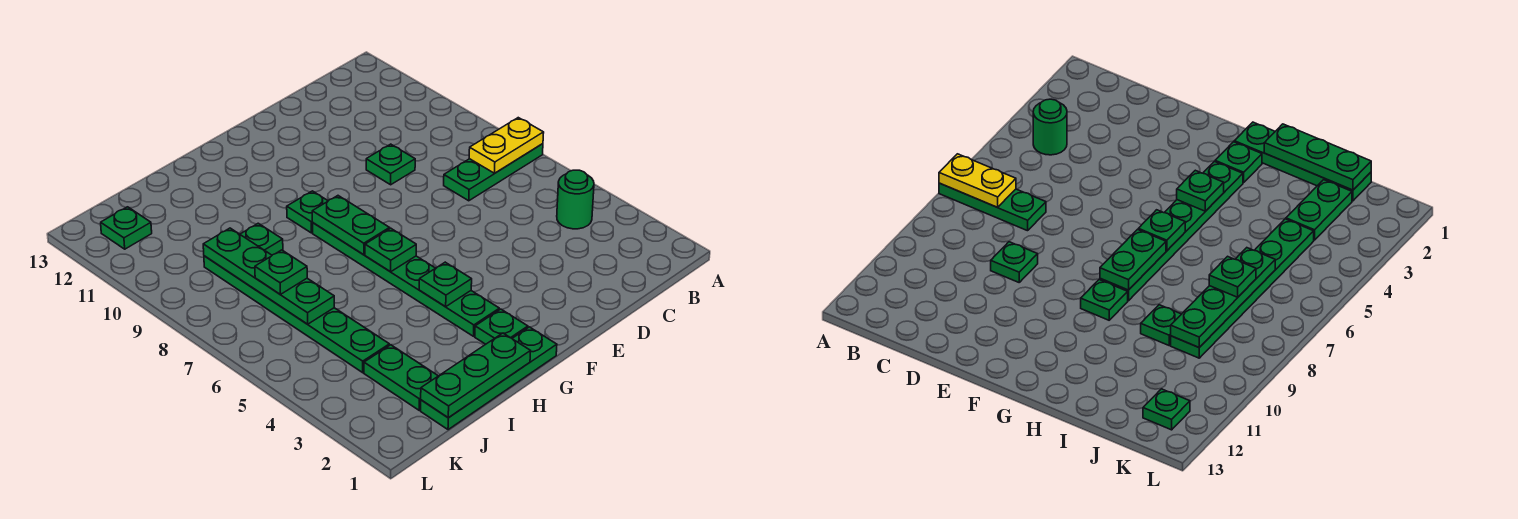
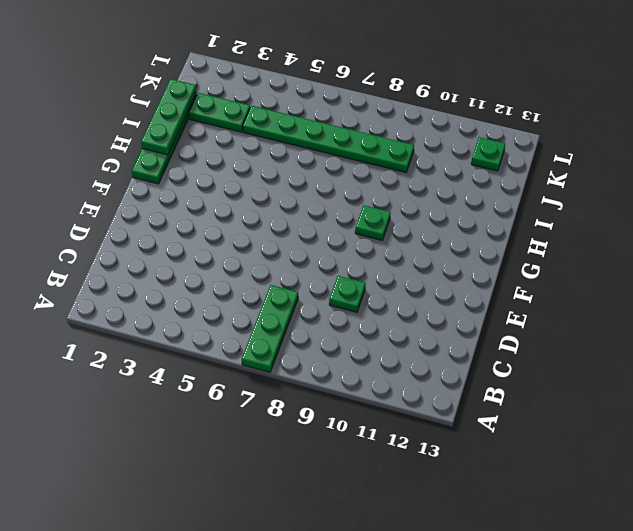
none -> green round brick B4 level 1
none -> green plate G2 level 1
none -> green plate G3:G8 level 1

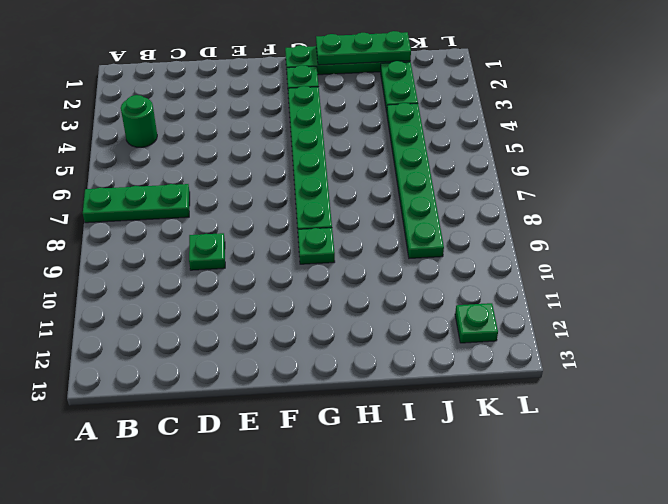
none -> green plate I9 level 1
none -> yellow plate A7:B7 level 2
none -> green plate G4 level 2

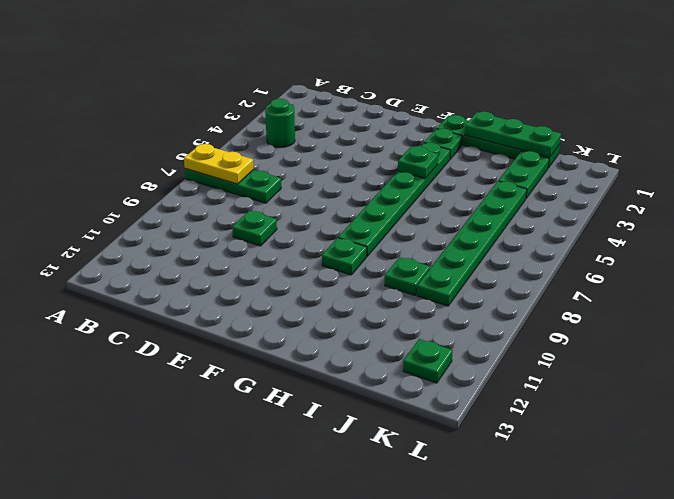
none -> green plate G6 level 2
none -> green plate G7:G8 level 2
none -> green plate J6:J9 level 2

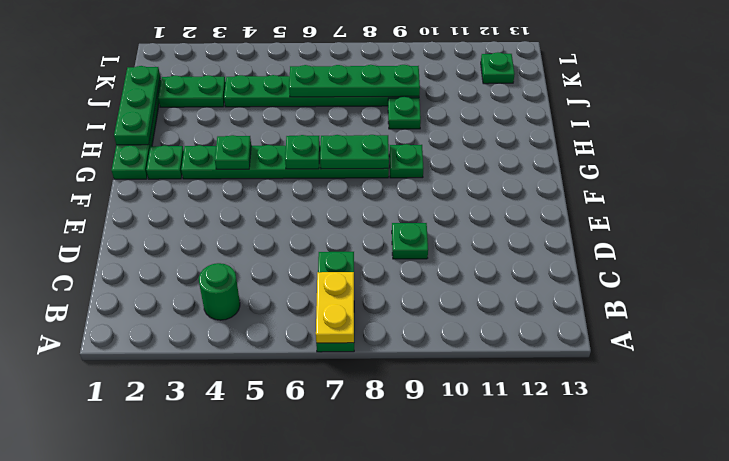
none -> green plate J7 level 3

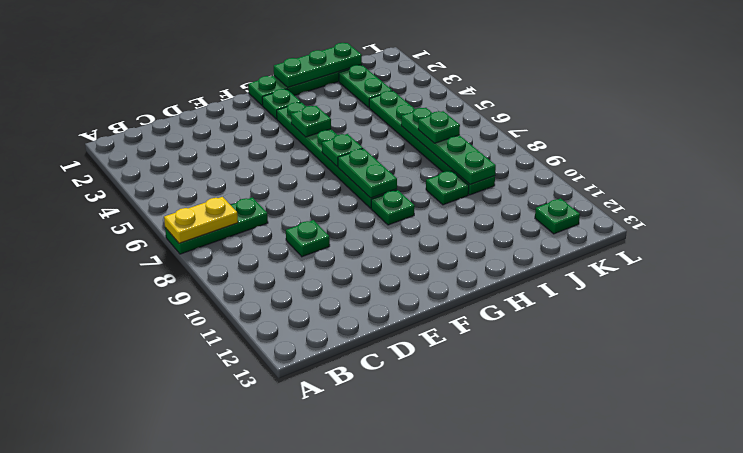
none -> green round brick B4 level 1

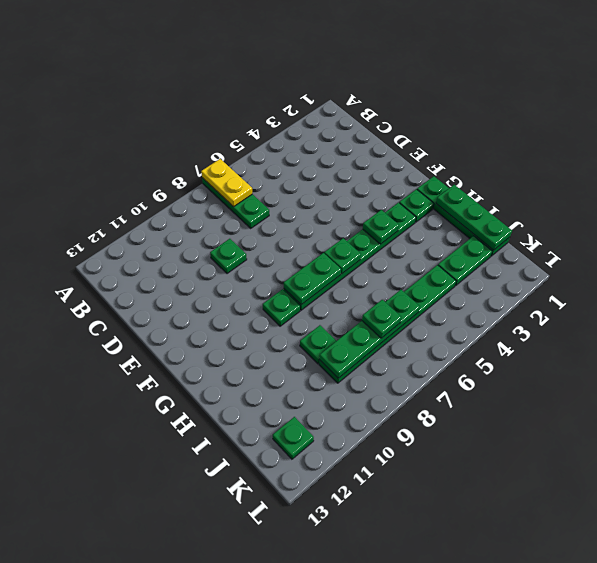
none -> green round brick B4 level 1

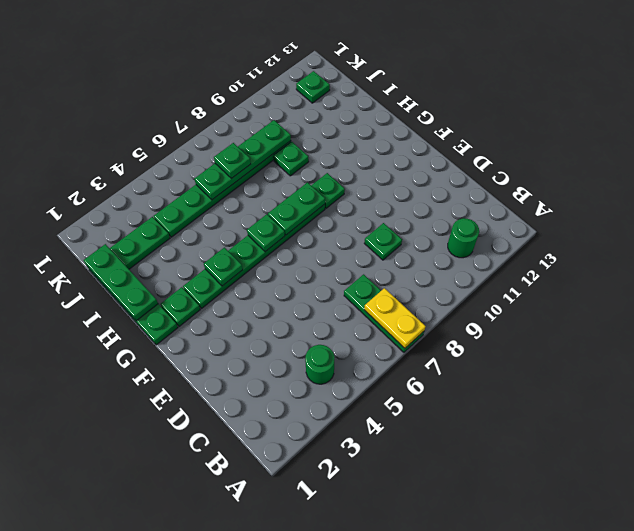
green round brick B11 level 1 -> none

